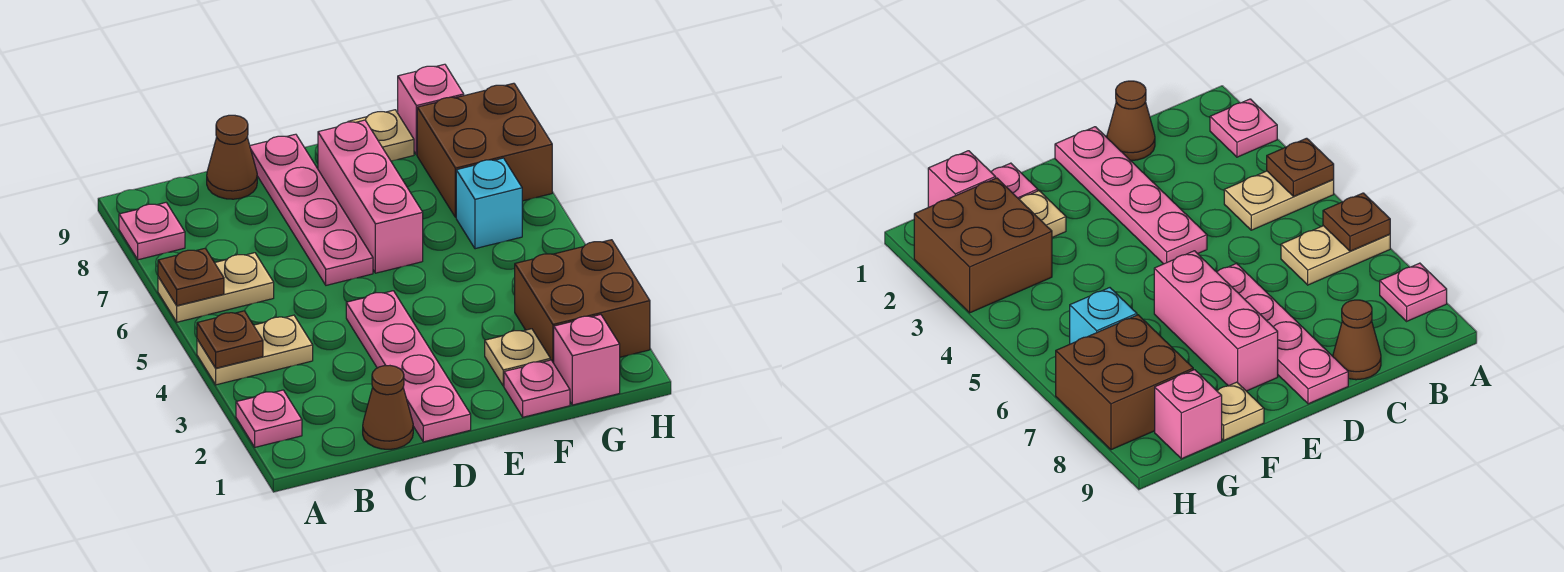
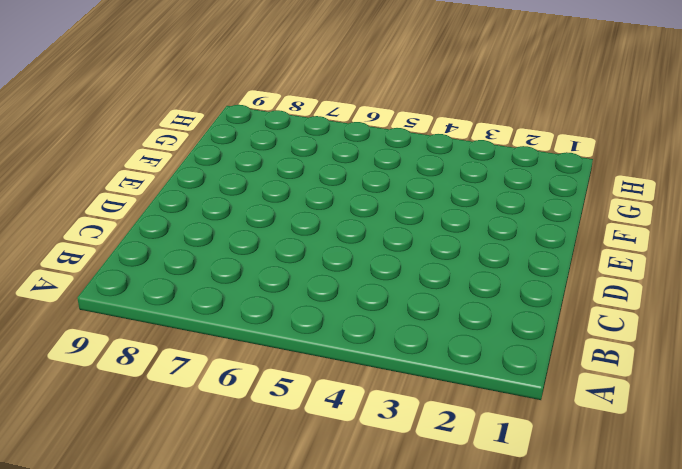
none -> pink plate A2 level 1
none -> tan plate A4:B4 level 1
none -> tan plate A6:B6 level 1

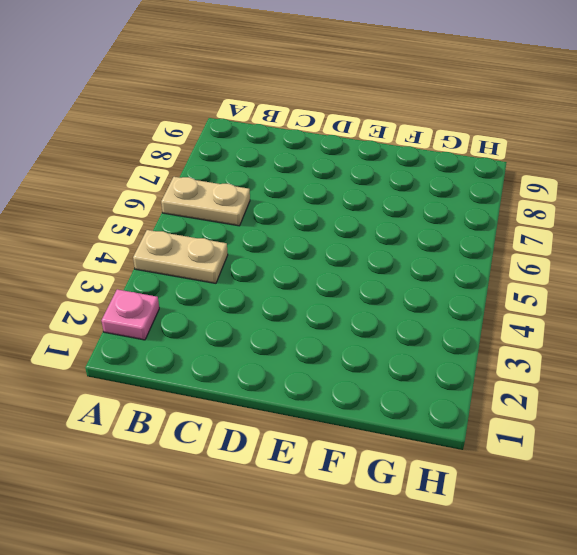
none -> pink plate A8 level 1
none -> brown cone C1 level 1
none -> brown cone C9 level 1

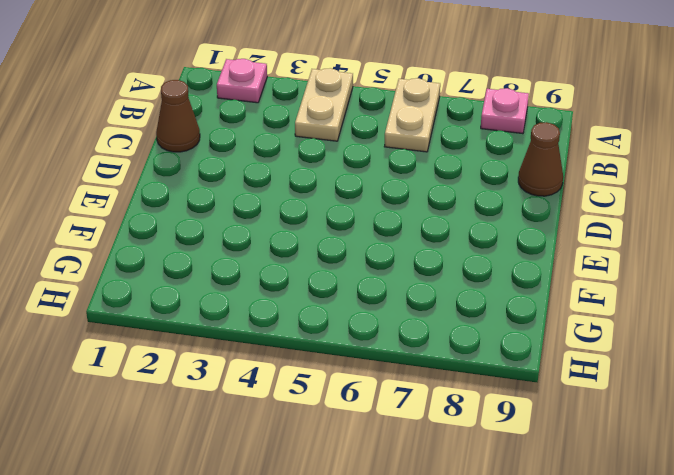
none -> pink plate D1:D4 level 1
none -> pink plate D6:D9 level 1
none -> pink brick E6:E8 level 1

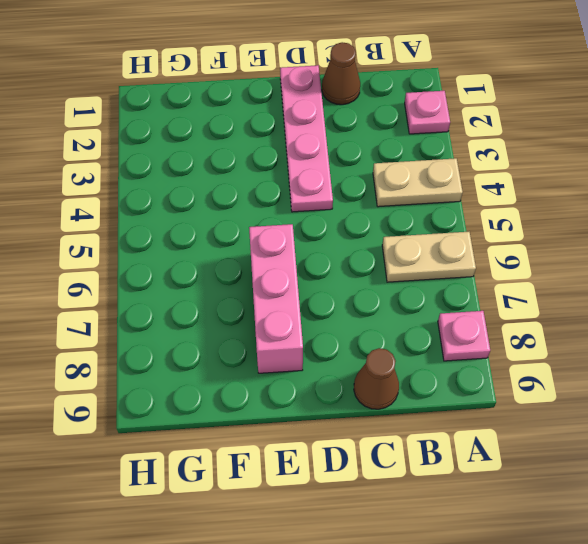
none -> pink plate D6:D9 level 1
none -> pink plate F1 level 1
none -> tan plate F2 level 1

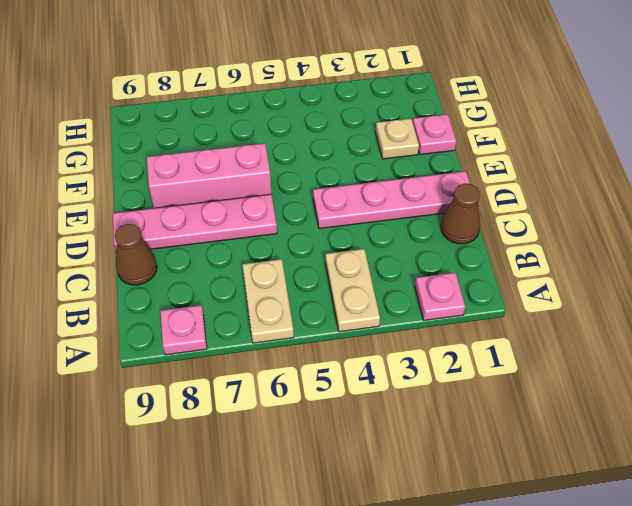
none -> tan plate F9 level 1
none -> pink brick G1 level 1
none -> brown brick G2:H3 level 1

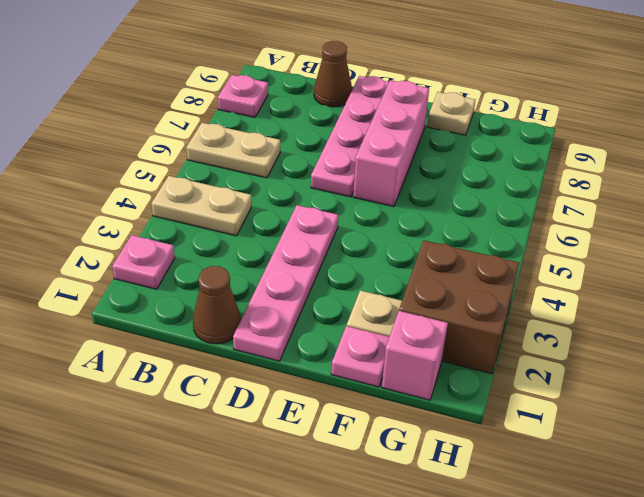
none -> cyan brick G6 level 1
none -> brown brick G7:H8 level 1
none -> pink brick G9 level 1

